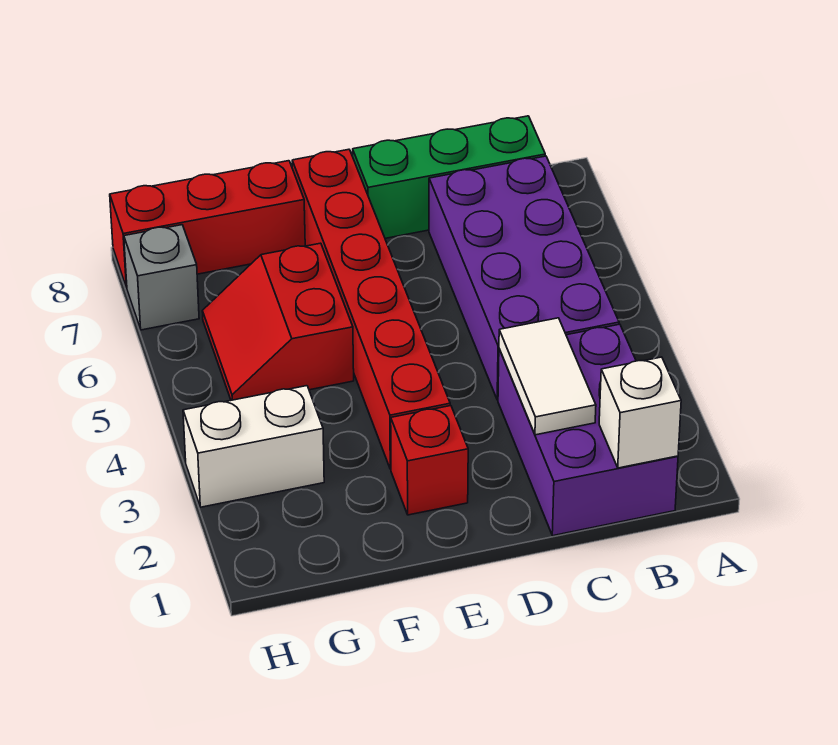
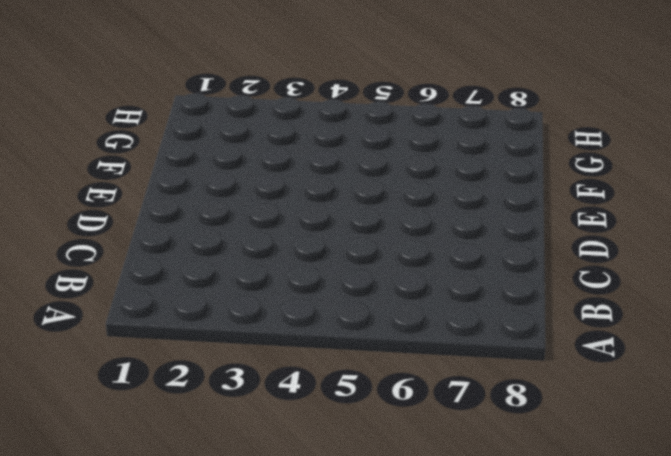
none -> purple brick B1:C3 level 1
none -> purple brick B4:C7 level 1

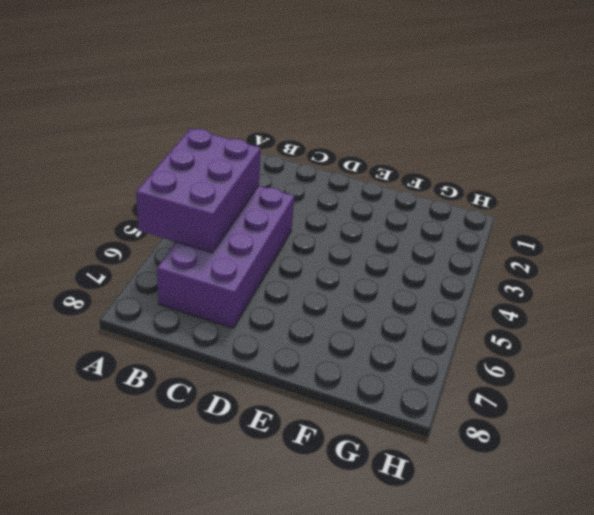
purple brick A4:B6 level 2 -> purple brick B1:C3 level 1
none -> green brick B8:D8 level 1
none -> red brick E2 level 1

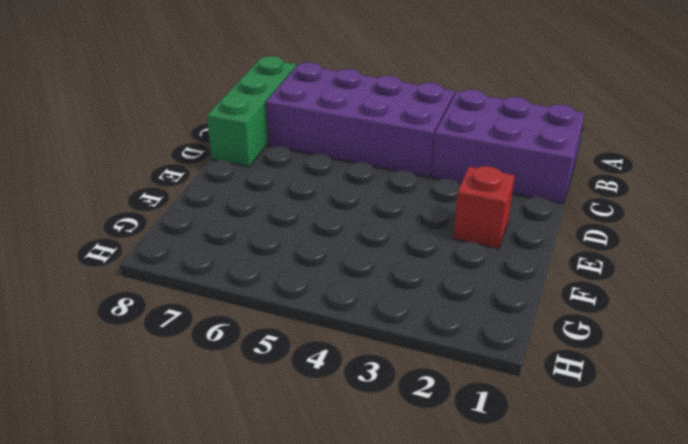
none -> red brick E3:E8 level 1
none -> red slope F5:G6 level 1 top F

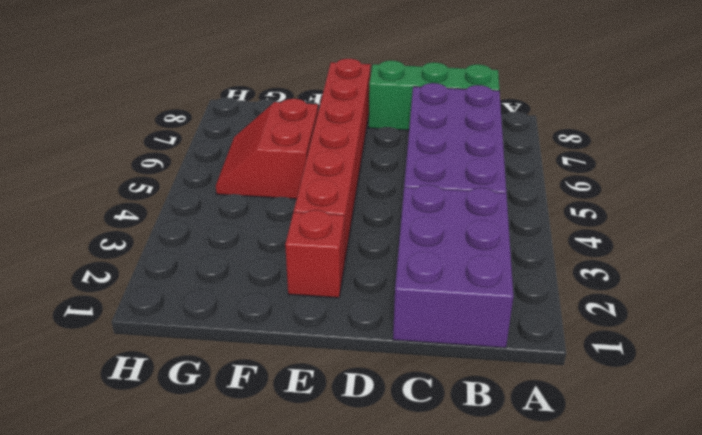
none -> red brick F8:H8 level 1
none -> white brick G3:H3 level 1

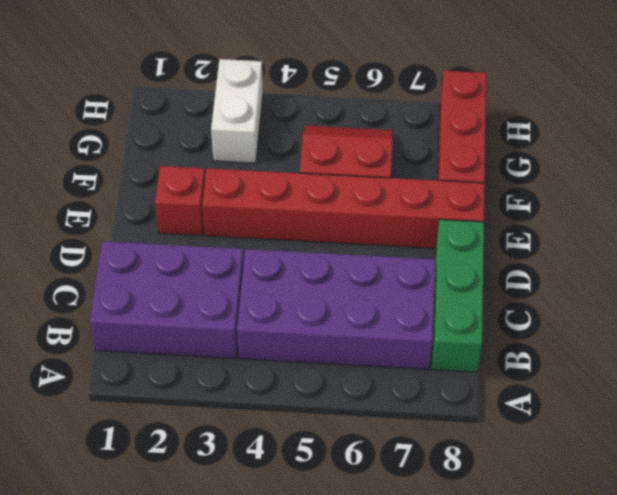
none -> grey brick H7 level 1
none -> white brick B1 level 2

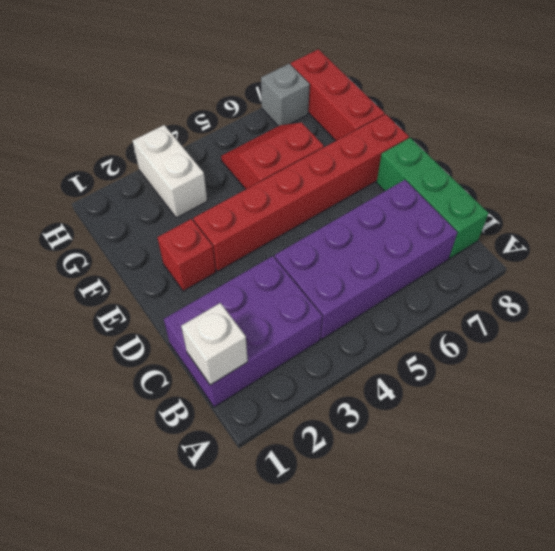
none -> white tile C2:C3 level 2

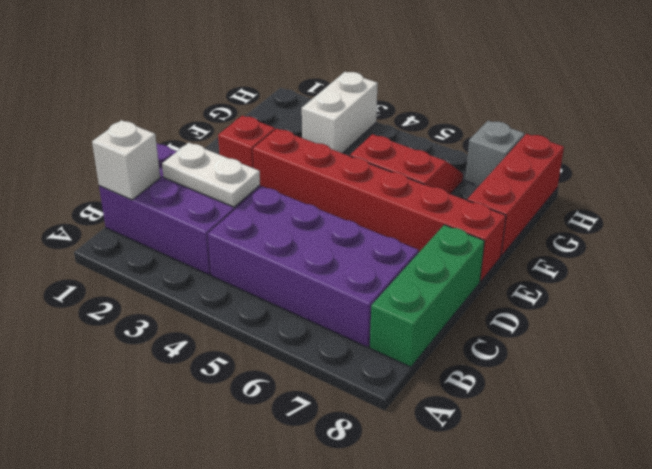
white plate C2:C3 level 2 -> white tile C2:C3 level 2

